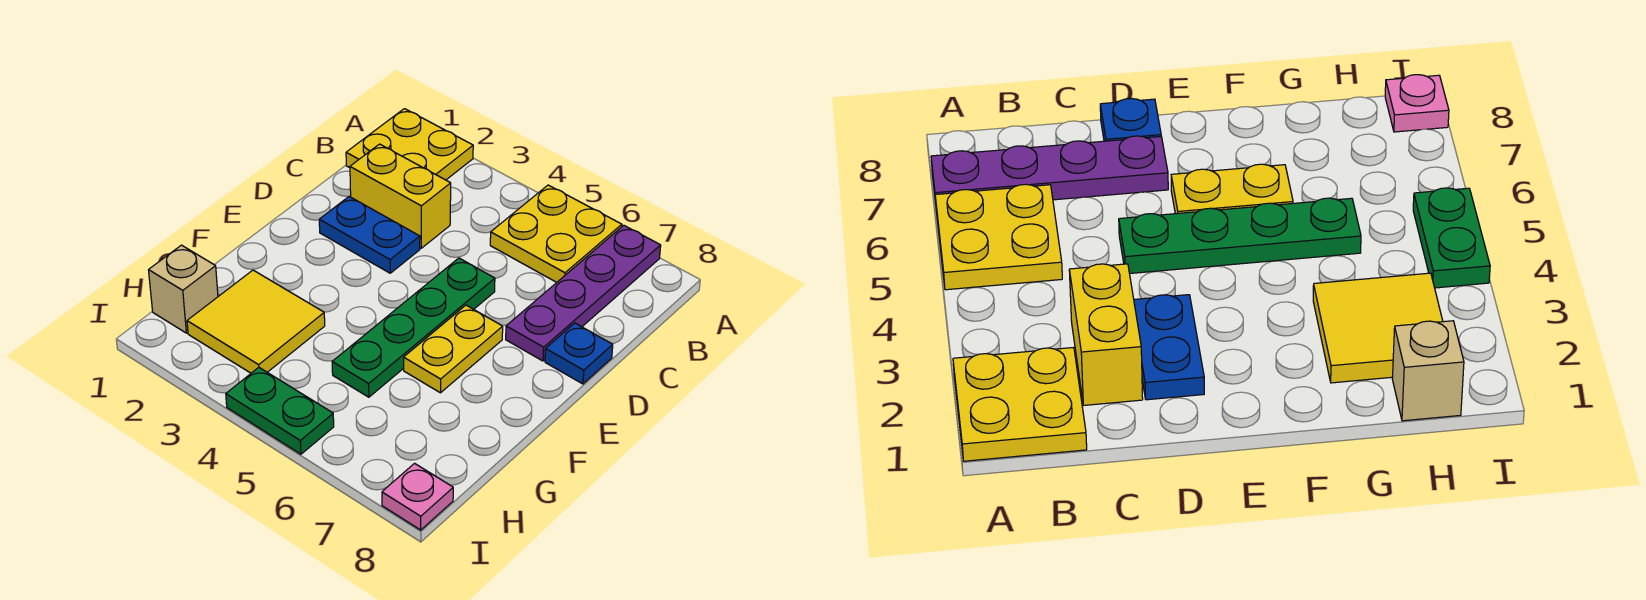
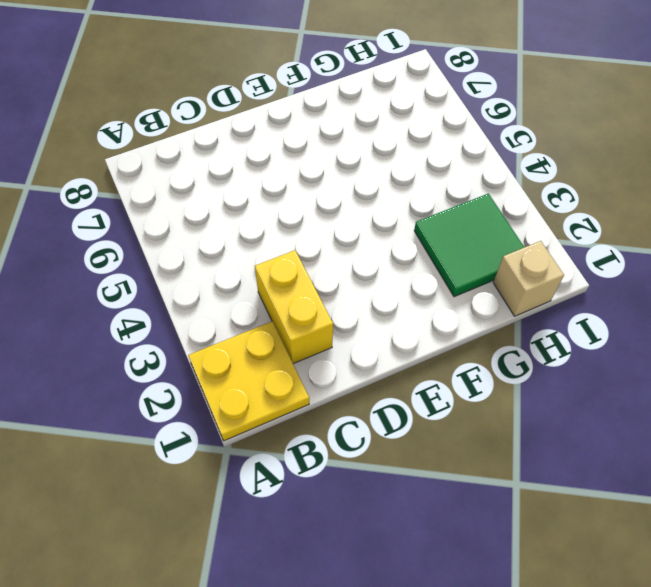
green tile G2:H3 level 1 -> yellow tile G2:H3 level 1
none -> yellow plate A5:B6 level 1
none -> purple plate A7:D7 level 1
none -> blue plate D2:D3 level 1

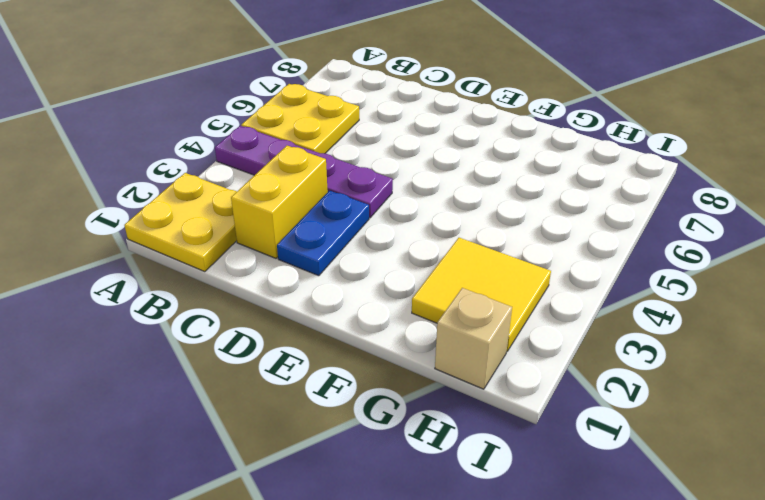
purple plate A4:D4 level 1 -> purple plate A7:D7 level 1
none -> green plate D5:G5 level 1
none -> blue plate D8 level 1
none -> yellow plate E6:F6 level 1

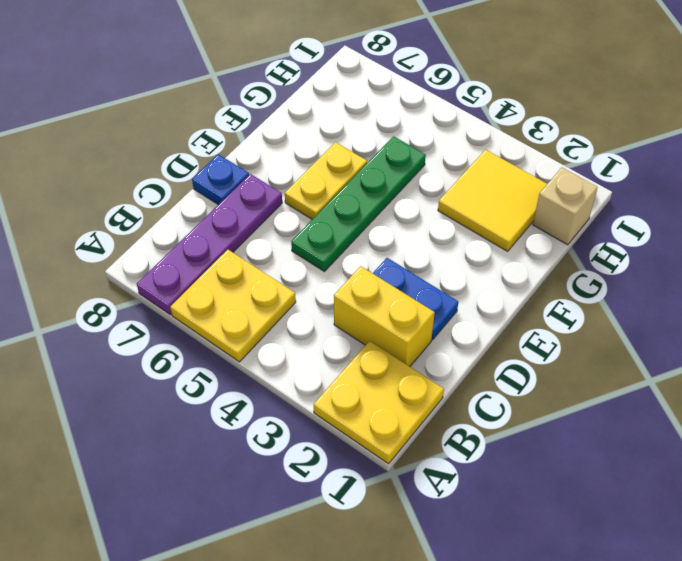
none -> green plate I4:I5 level 1
none -> pink plate I8 level 1

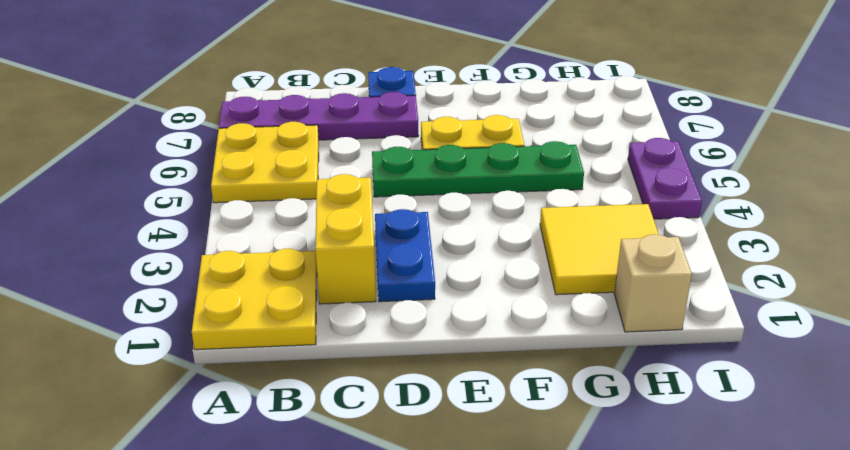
purple plate I4:I5 level 1 -> green plate I4:I5 level 1
none -> pink plate I8 level 1

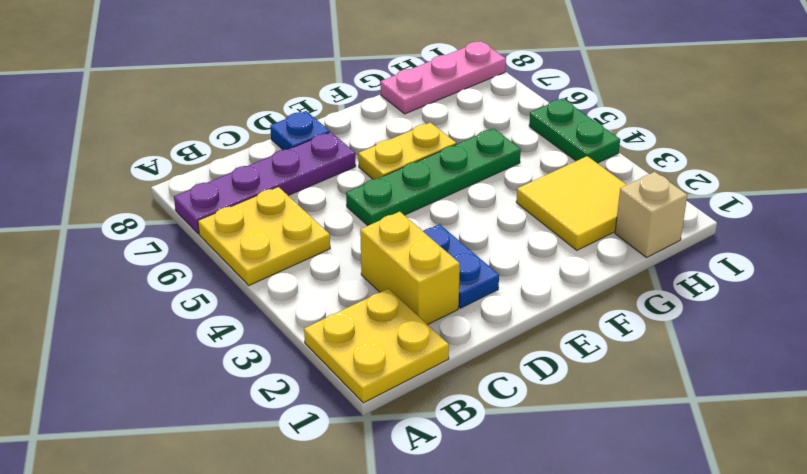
pink plate G8:I8 level 1 -> pink plate I8 level 1

